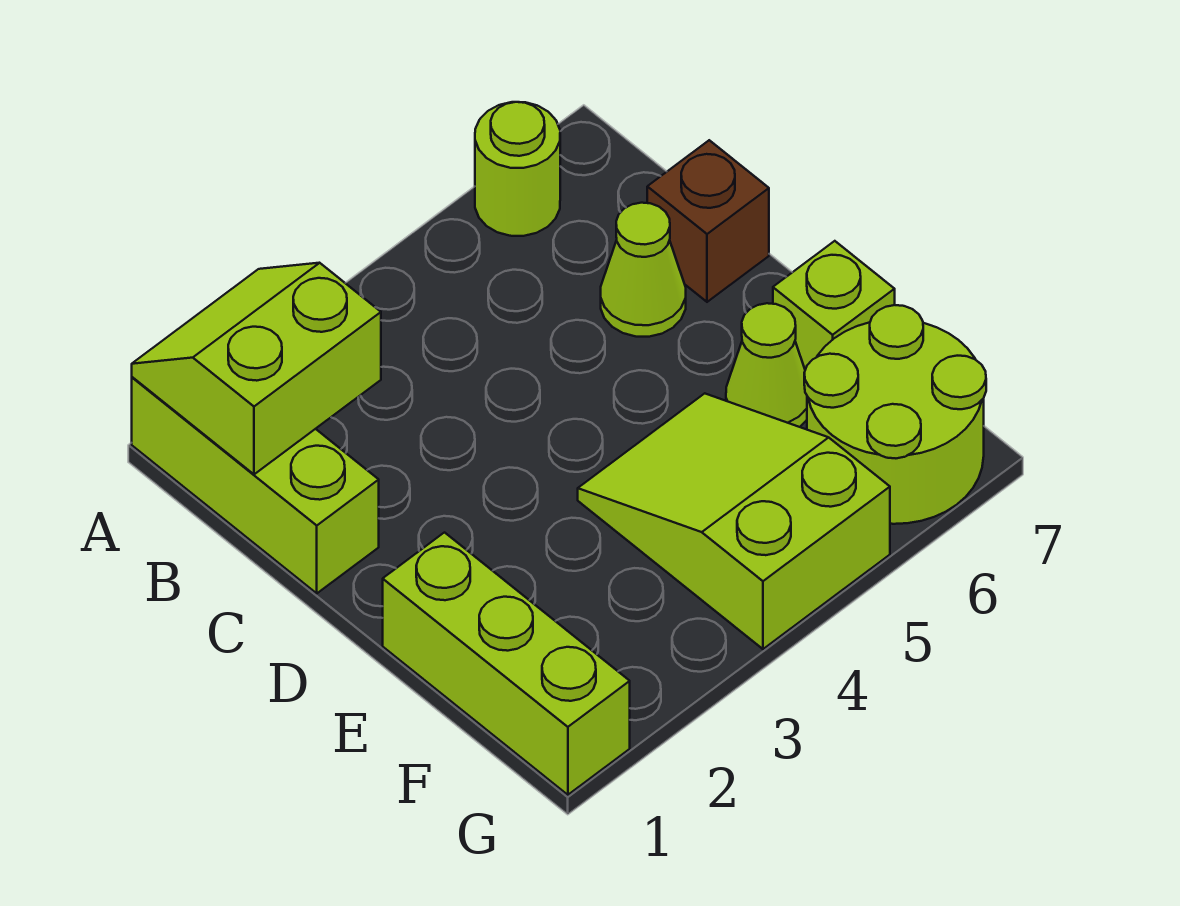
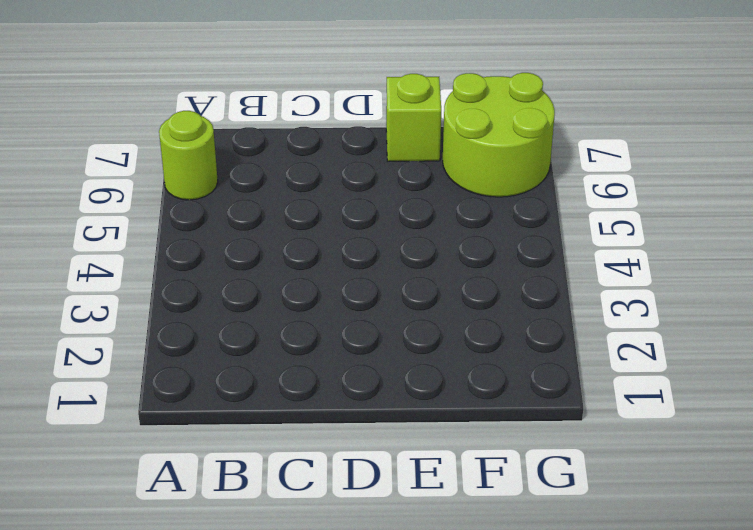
none -> lime brick A1:C1 level 1
none -> lime cone C6 level 1

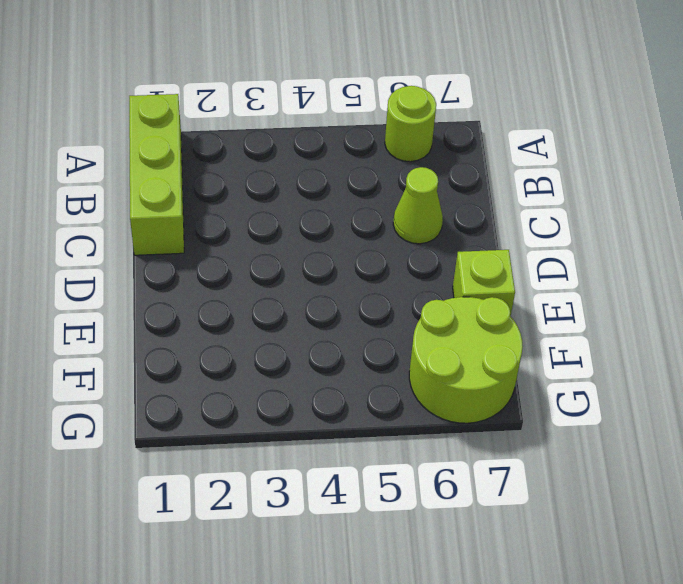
none -> brown brick C7 level 1
none -> lime brick E1:G1 level 1

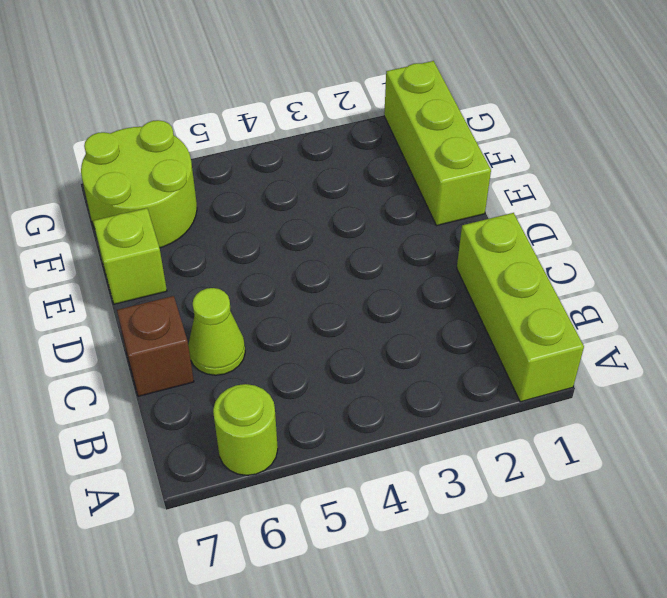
none -> lime slope E4:G5 level 1 top G
none -> lime cone E6 level 1

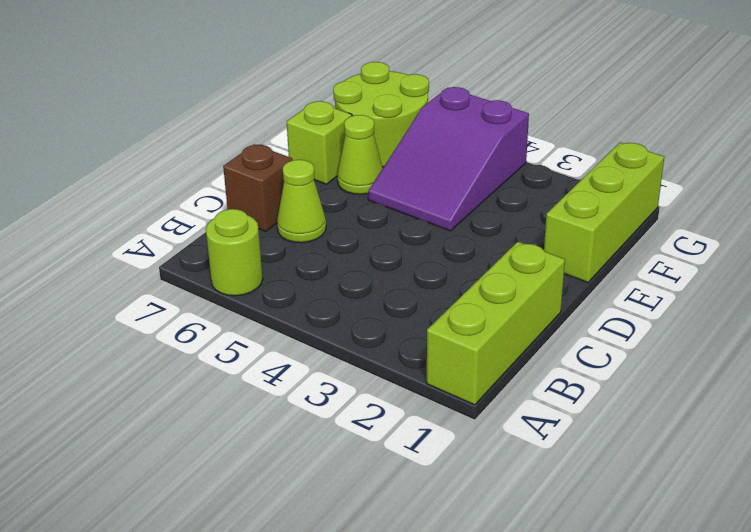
purple slope E4:G5 level 1 top G -> lime slope E4:G5 level 1 top G
none -> lime slope A1:B2 level 2 top B

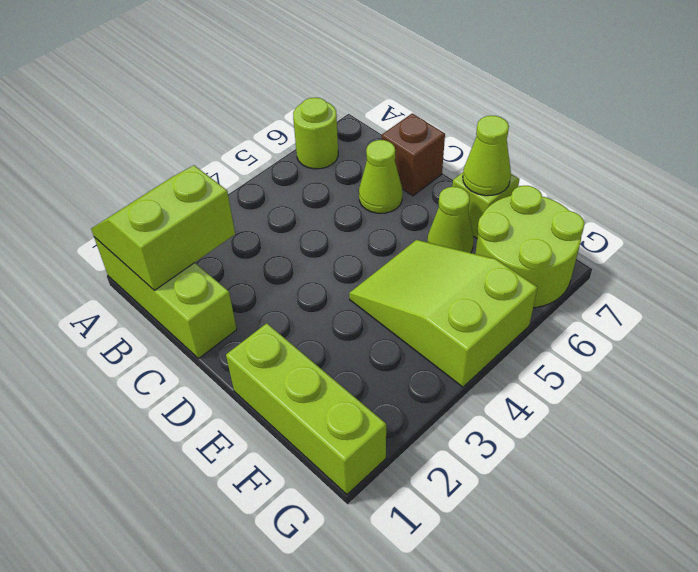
lime cone E7 level 2 -> none

